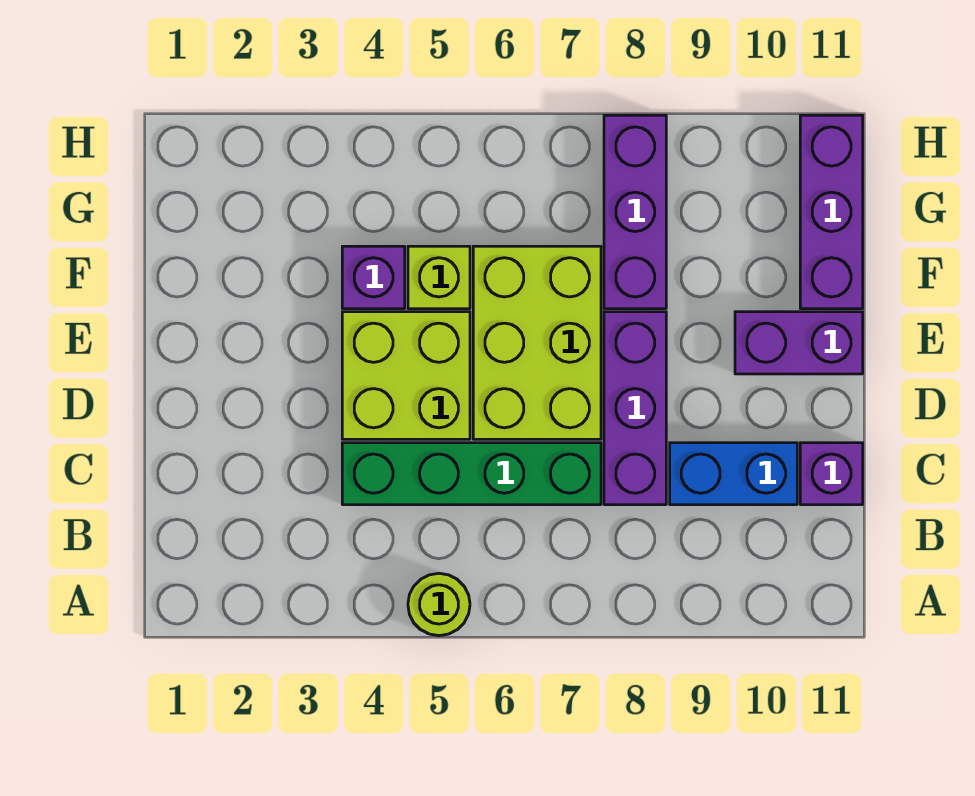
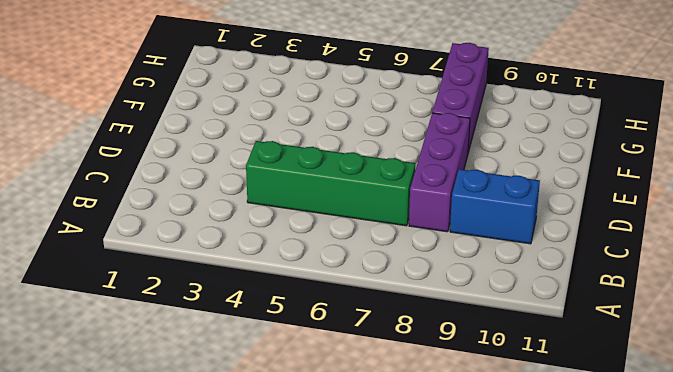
none -> lime round brick A5 level 1
none -> purple brick C11 level 1
none -> lime brick D4:E5 level 1

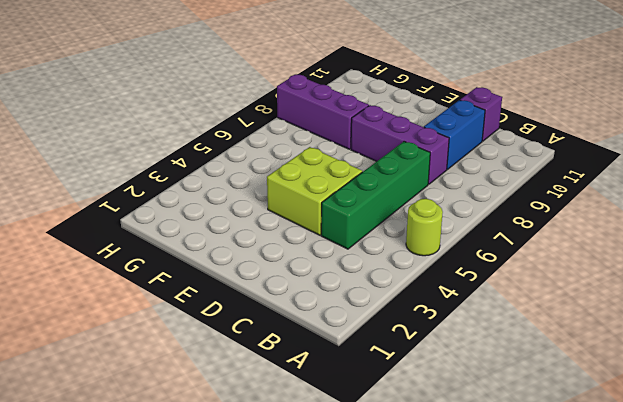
none -> lime brick D6:F7 level 1
none -> purple brick E10:E11 level 1
none -> purple brick F4 level 1

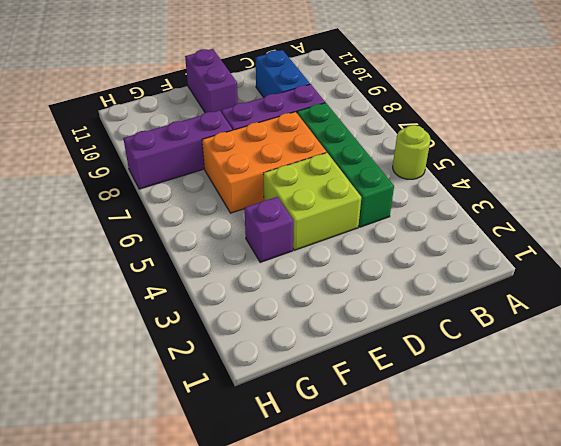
orange brick D6:F7 level 1 -> lime brick D6:F7 level 1
none -> purple brick C11 level 1
none -> lime brick F5 level 1
none -> purple brick F11:H11 level 1

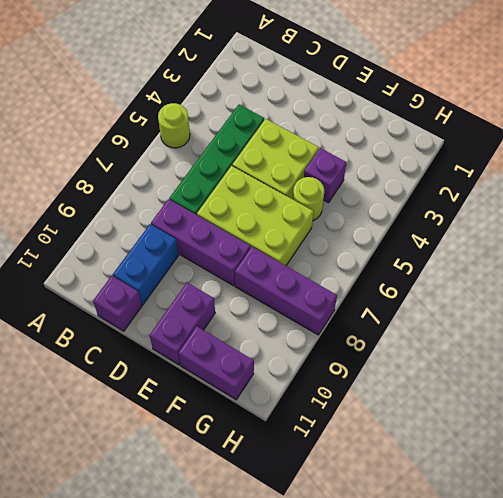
lime round brick F5 level 1 -> lime brick F5 level 1
purple brick F11:G11 level 1 -> purple brick F11:H11 level 1

